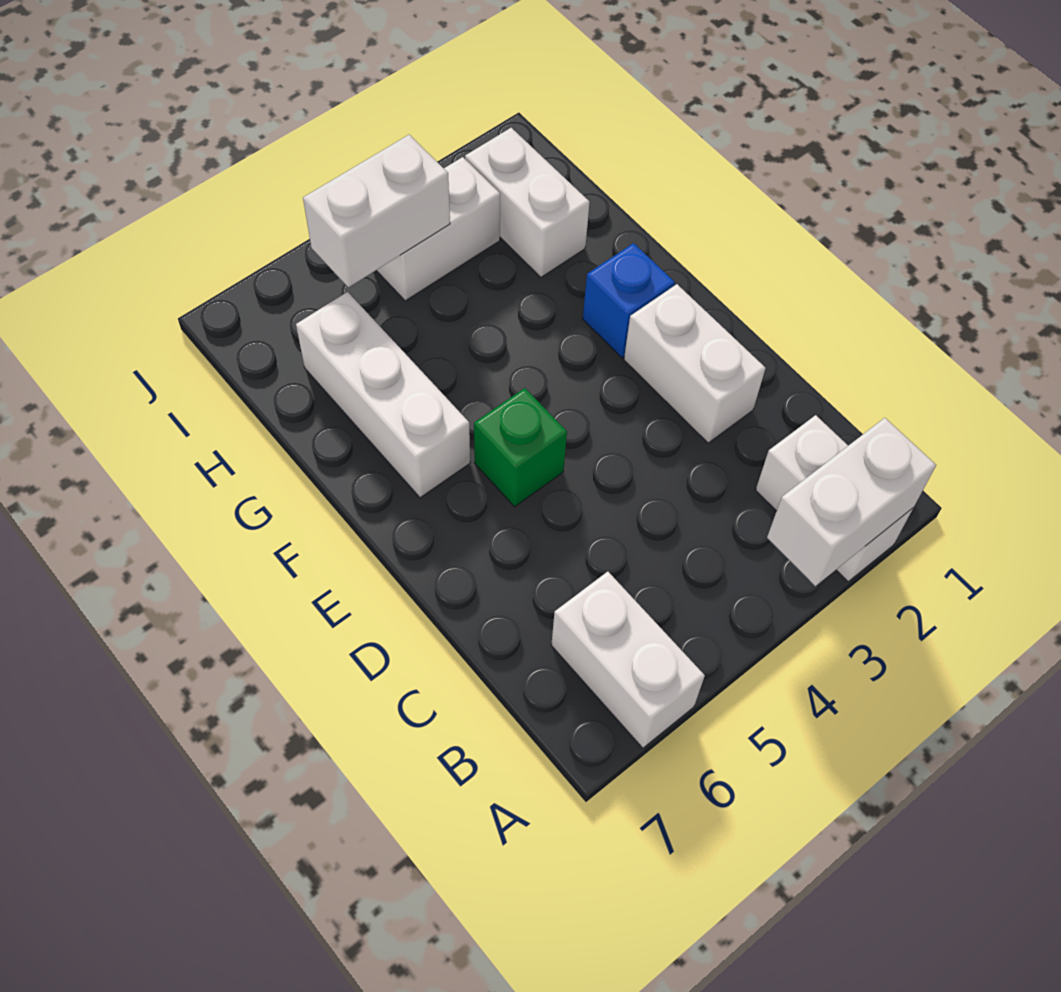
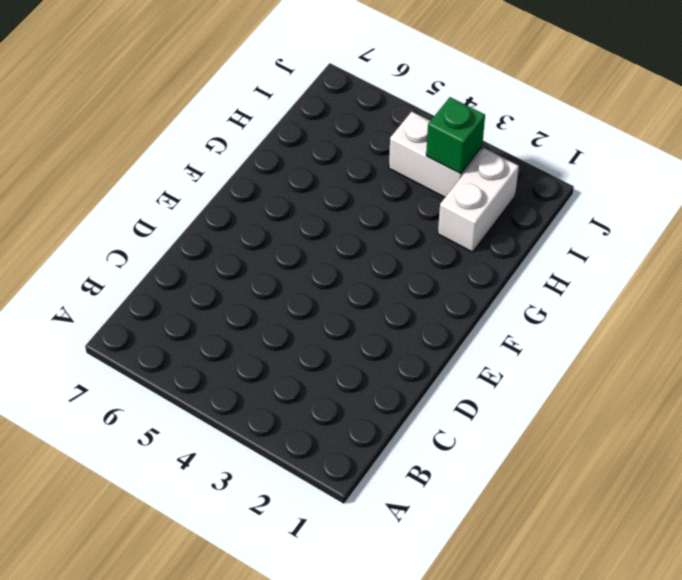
green brick I3 level 2 -> green brick E5 level 1
none -> white brick A2:B2 level 1
none -> white brick A6:B6 level 1

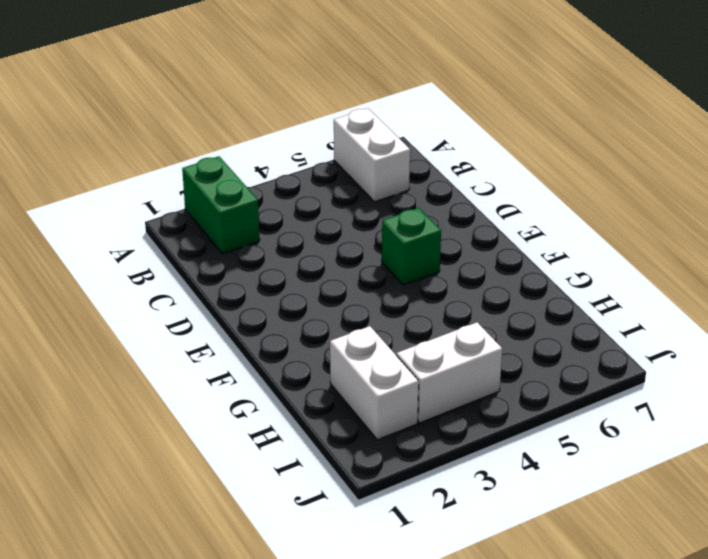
green brick A2:B2 level 1 -> white brick A2:B2 level 1
none -> white brick D2:E2 level 1
none -> blue brick F2 level 1

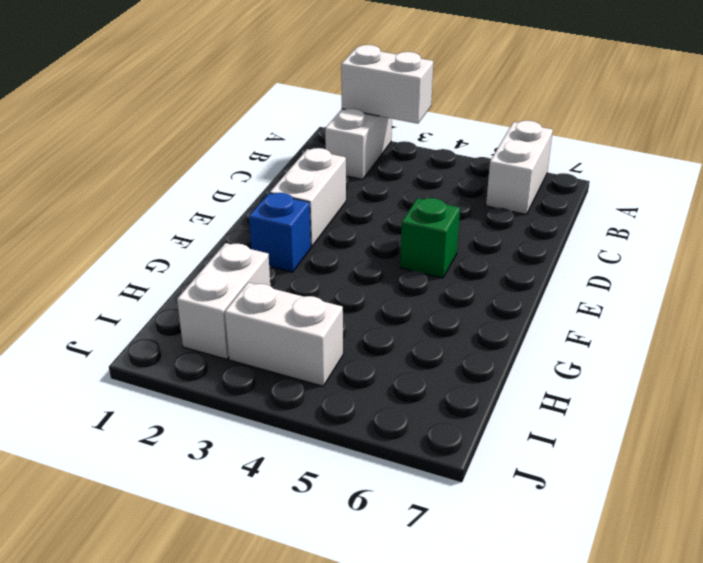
none -> white brick F6:H6 level 1
none -> white brick I4:I5 level 2

